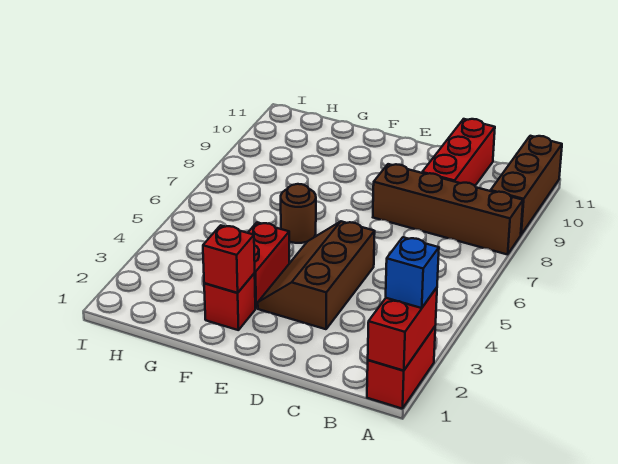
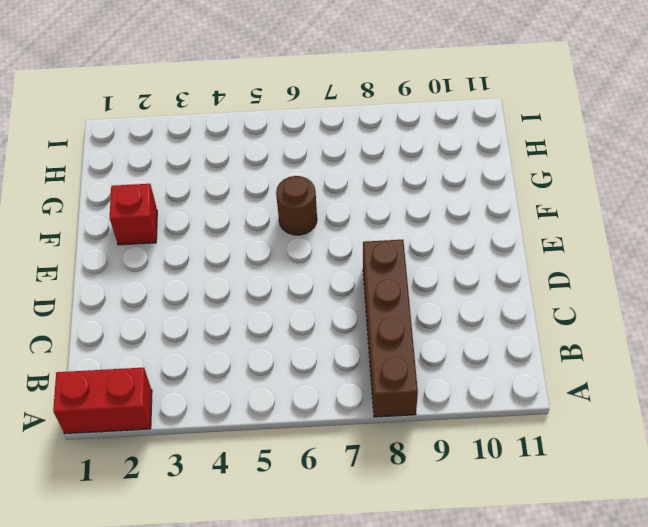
none -> brown brick A9:A11 level 1
none -> red brick C9:C11 level 1

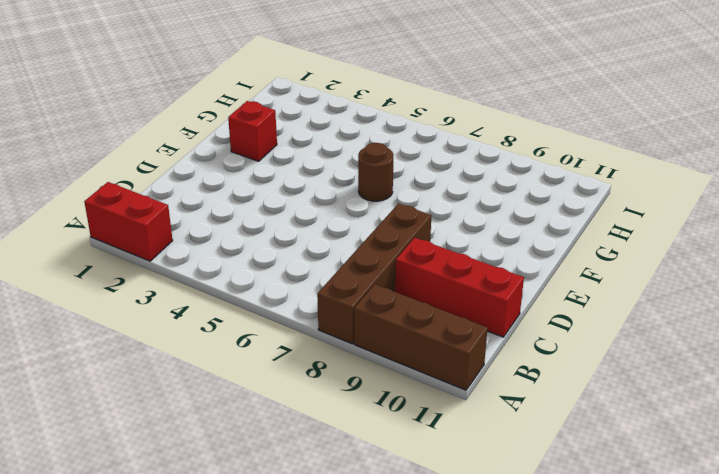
none -> brown slope D3:E5 level 1 top D
none -> red brick F3:F4 level 1

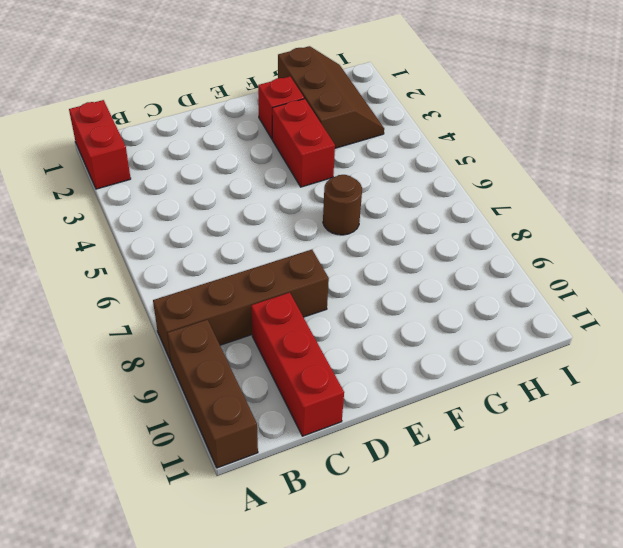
brown slope G1:H3 level 1 top G -> brown slope D3:E5 level 1 top D
none -> red brick A1:A2 level 2
none -> red brick F2 level 2

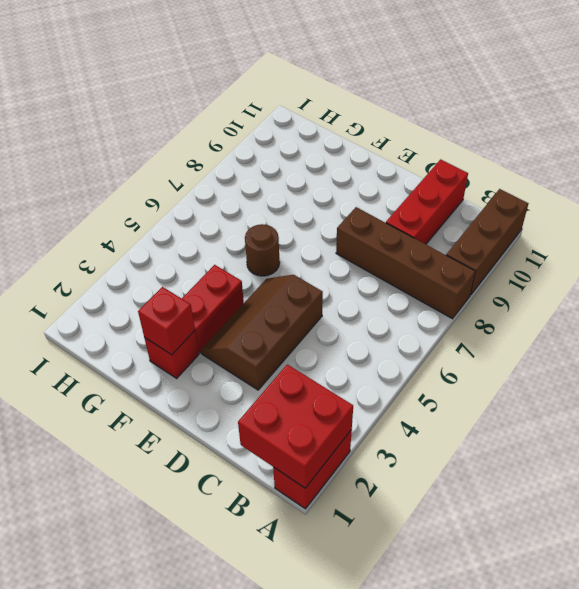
red brick A1:B2 level 2 -> red brick A1:A2 level 2
none -> blue brick A2 level 3

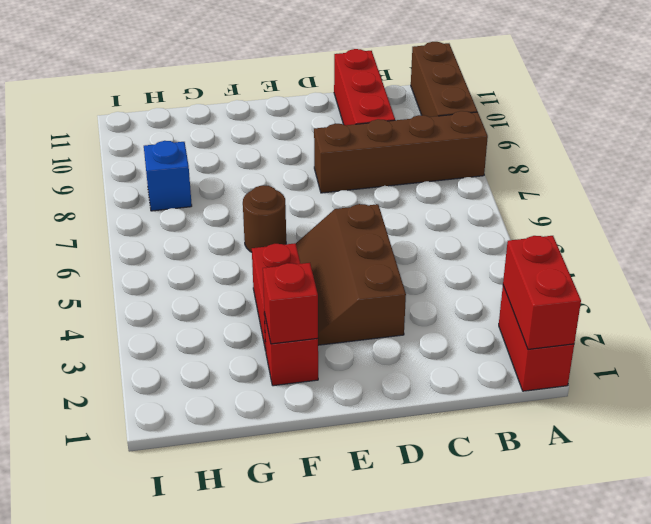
blue brick H8 level 1 -> blue brick A2 level 3

